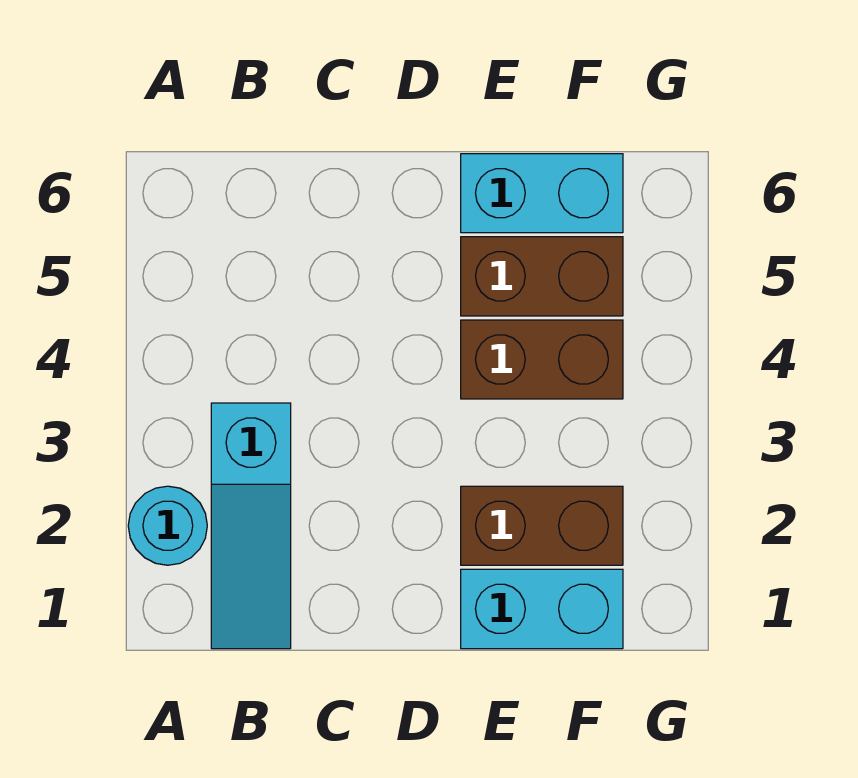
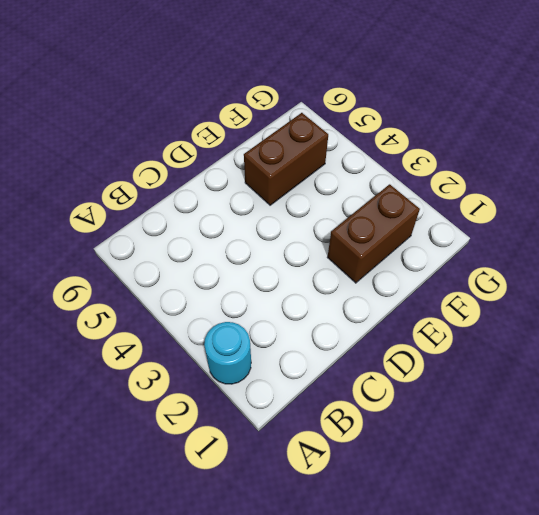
none -> cyan slope B1:B3 level 1 top 3
none -> cyan brick E1:F1 level 1

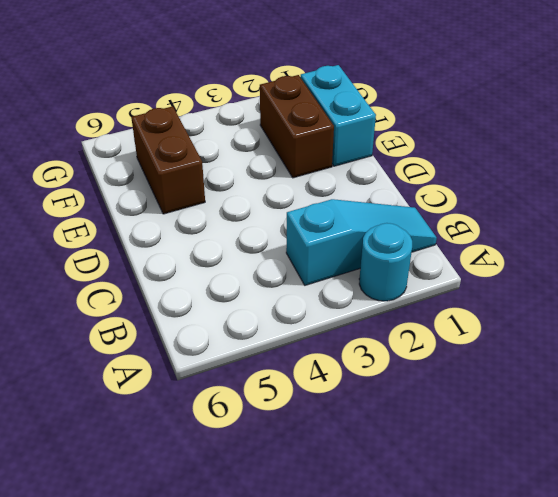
none -> brown brick E4:F4 level 1
none -> cyan brick E6:F6 level 1

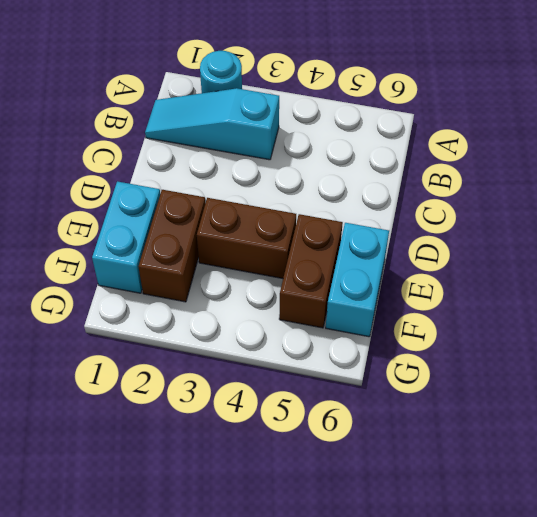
brown brick E3:E4 level 1 -> brown brick E4:F4 level 1

